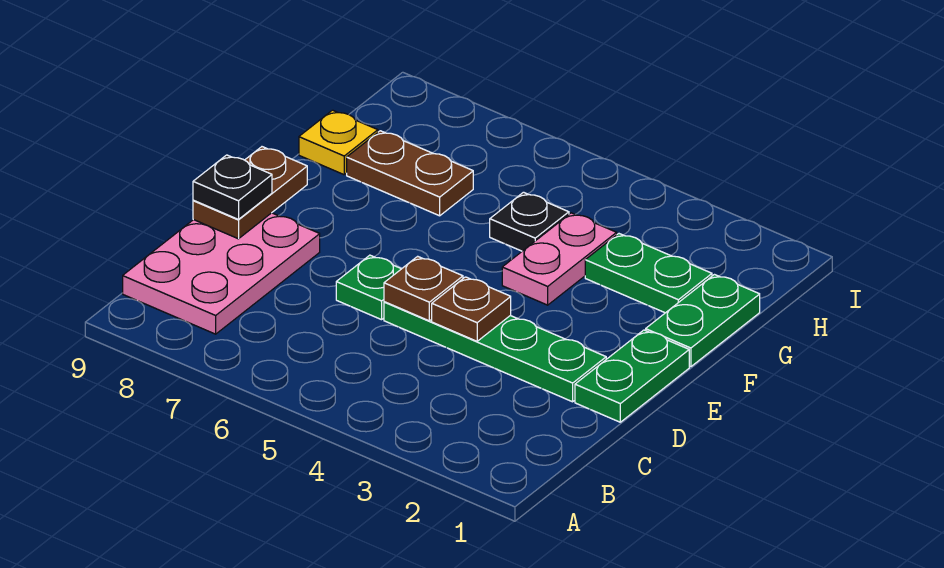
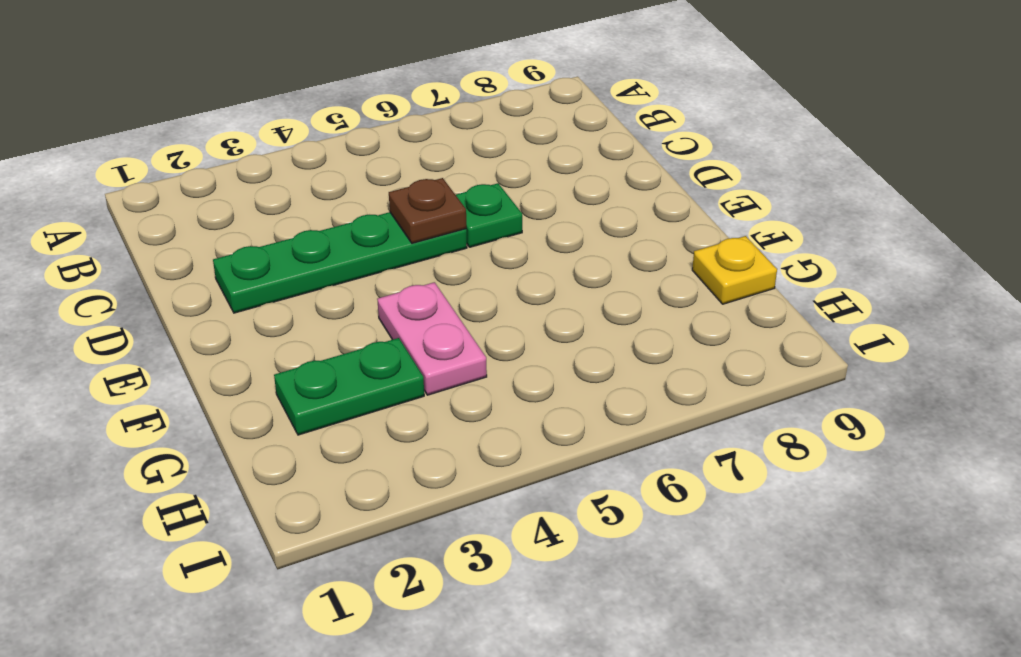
none -> pink plate B8:D9 level 1
none -> green plate D1:E1 level 1
none -> green plate F1:G1 level 1

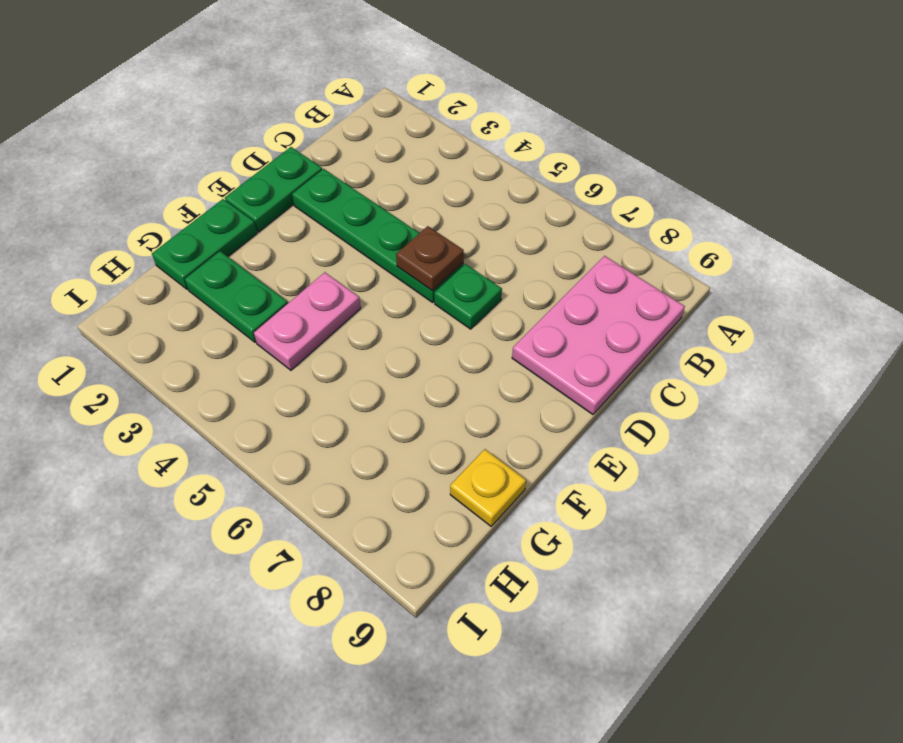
none -> black plate G5 level 1
none -> brown plate G7:G8 level 1
none -> brown plate D4 level 2

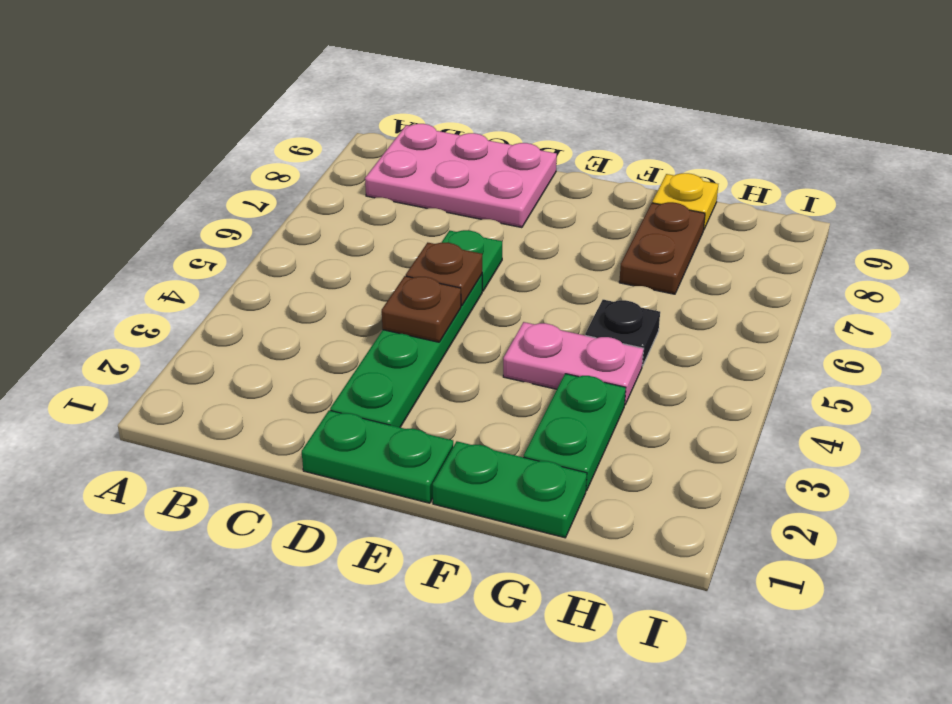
none -> brown plate D9:E9 level 2
none -> black plate D9 level 3

